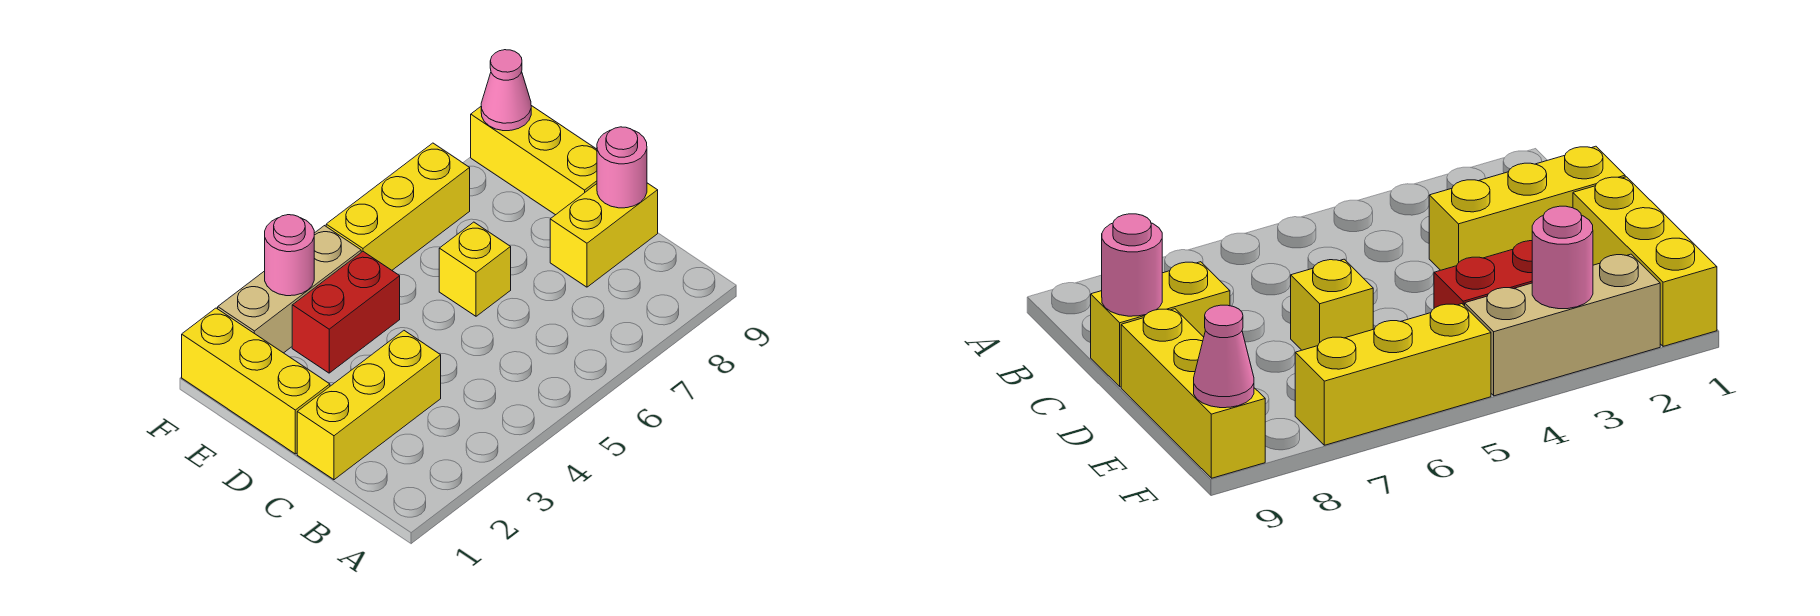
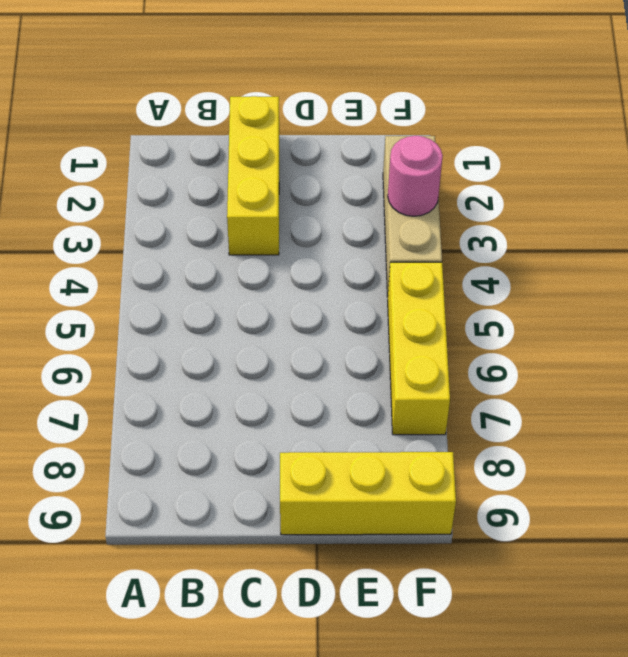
none -> yellow brick C8:C9 level 1
none -> yellow brick D1:F1 level 1

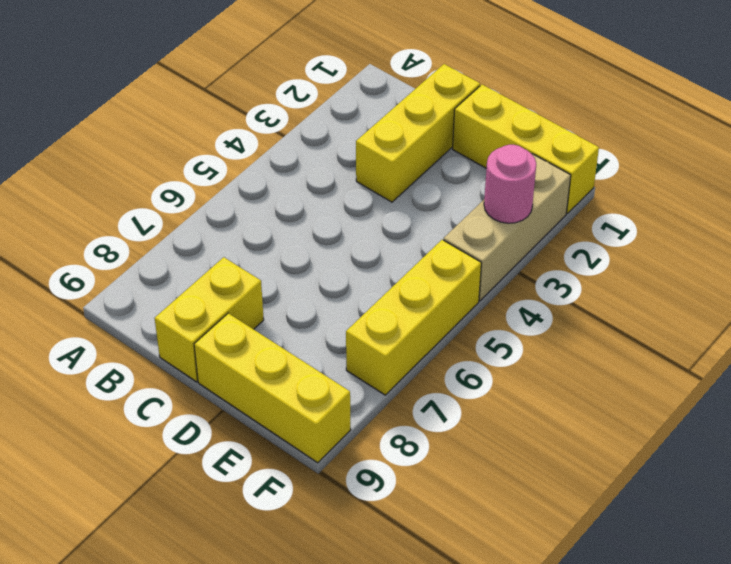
none -> yellow brick D6 level 1
none -> red brick E3:E4 level 1

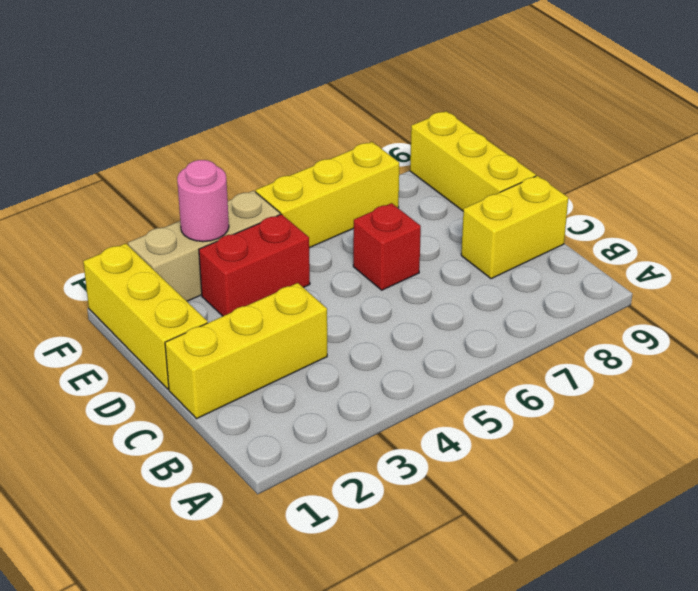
red brick D6 level 1 -> yellow brick D6 level 1
none -> pink round brick C9 level 2
none -> pink cone F9 level 2

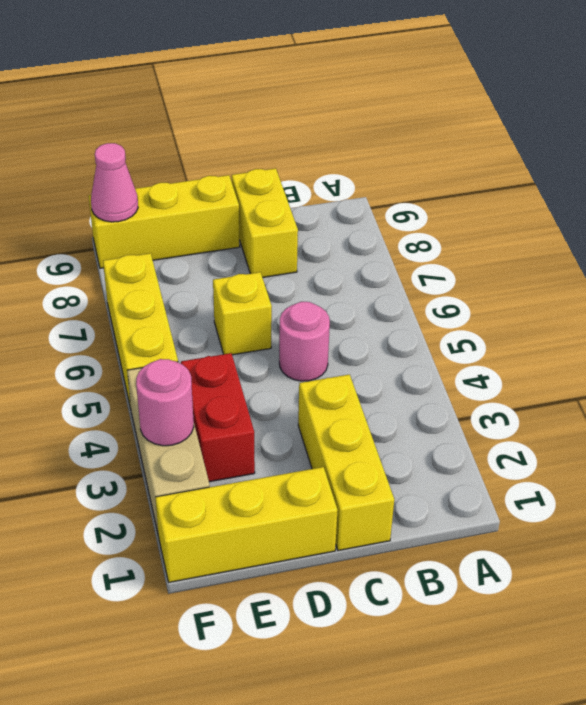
pink round brick C5 level 1 -> pink round brick C9 level 2

